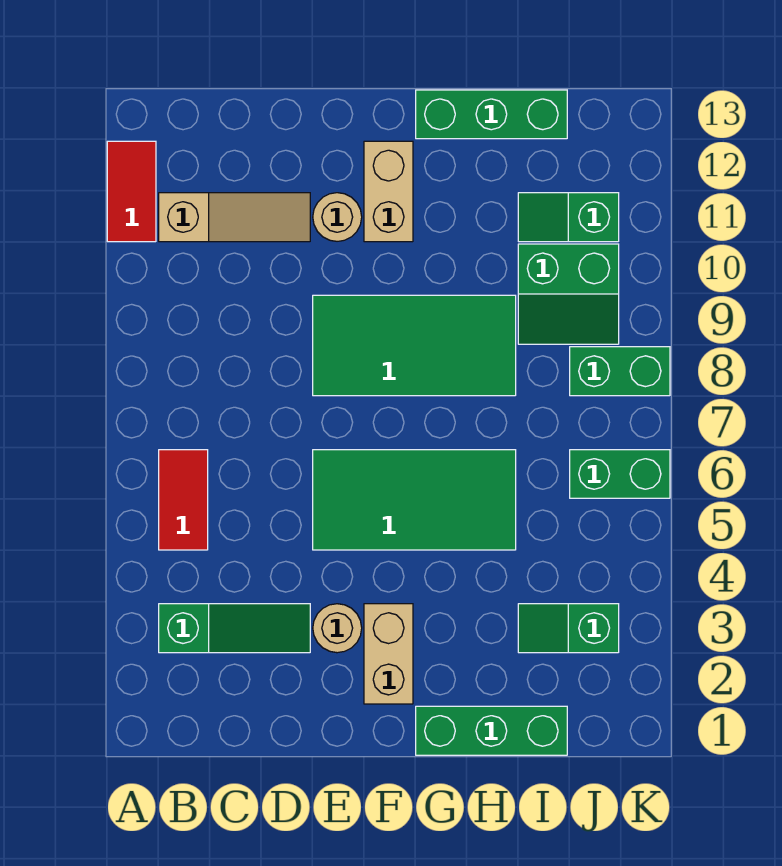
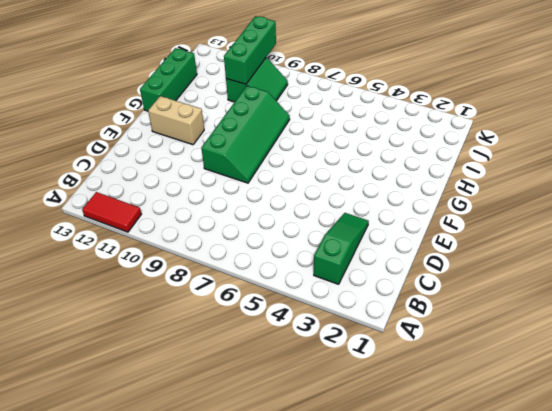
green slope E8:H9 level 1 top 9 -> green tile E8:H9 level 1
green brick I10:K10 level 2 -> green brick G1:I1 level 1
none -> red tile B5:B6 level 1
none -> tan slope B11:D11 level 1 top B
none -> tan round brick E3 level 1

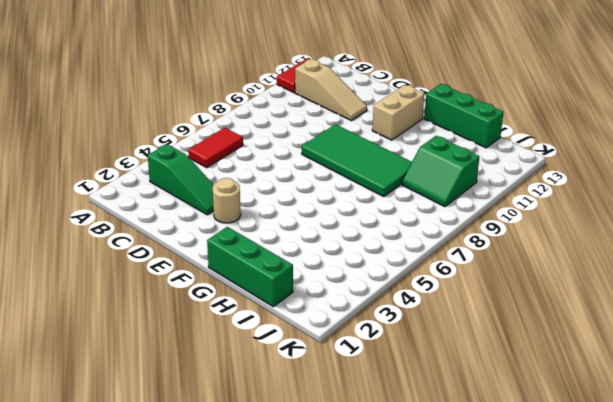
none -> green tile E5:H6 level 1
none -> tan round brick E11 level 1
none -> tan brick F2:F3 level 1

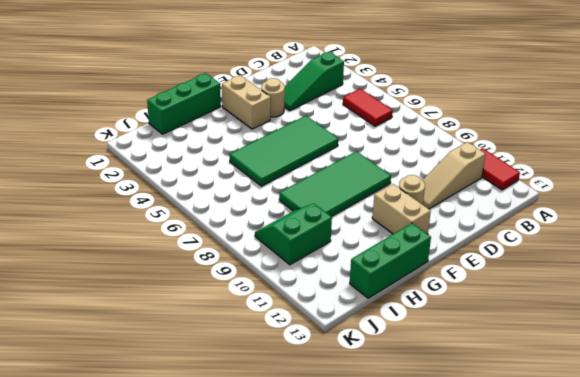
none -> green slope I3:J3 level 1 top J
none -> green slope I11:J11 level 1 top J
none -> green brick J6:K6 level 1

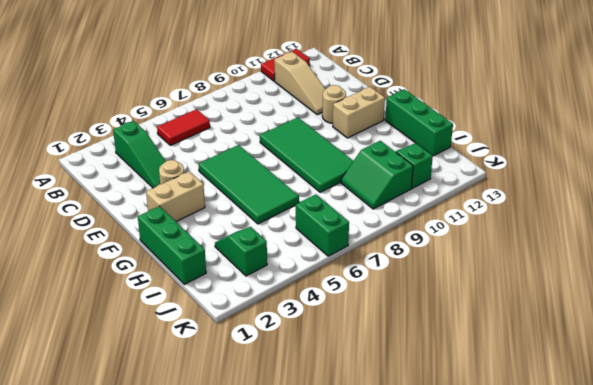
none -> green brick J8:K8 level 1

